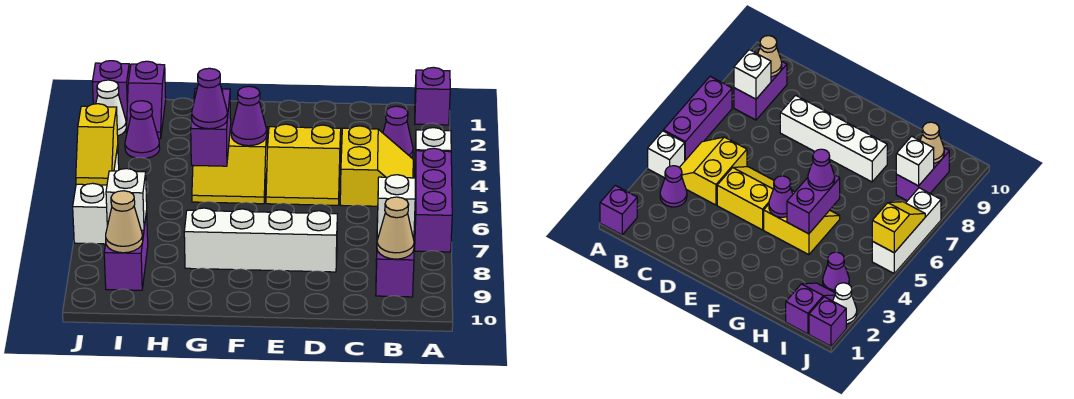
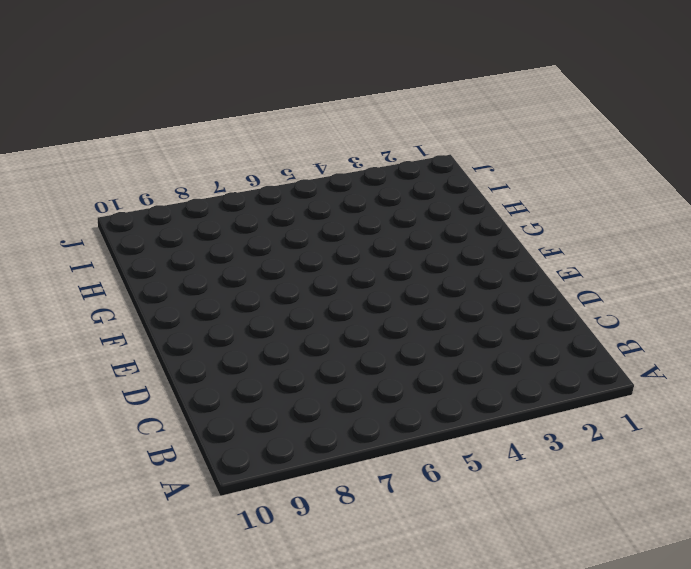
none -> purple brick A1 level 1
none -> white brick A4 level 1
none -> purple brick A5:A7 level 1

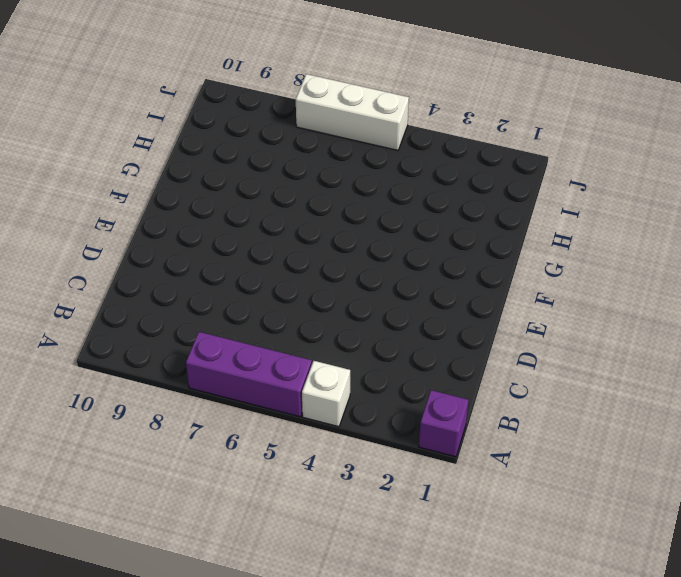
none -> purple cone B3 level 1
none -> yellow slope B4:C5 level 1 top C
none -> purple brick B8:B9 level 1

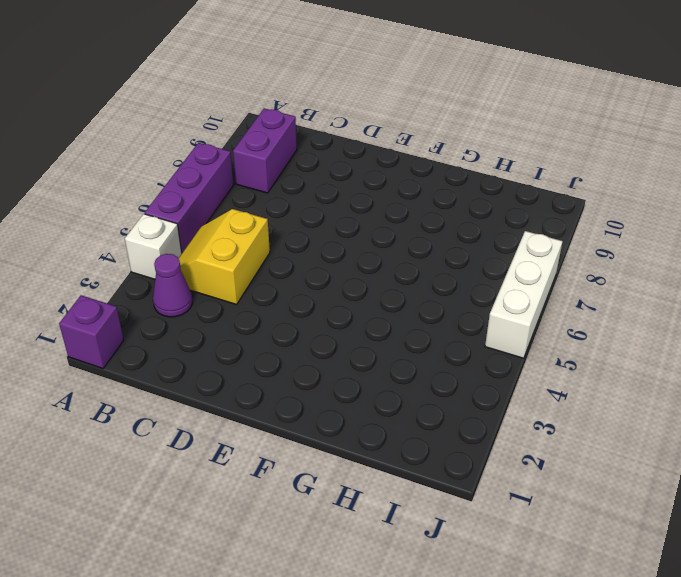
none -> yellow slope D4:E5 level 1 top 4
none -> white brick D8:G8 level 1
none -> yellow slope F4:G5 level 1 top 4

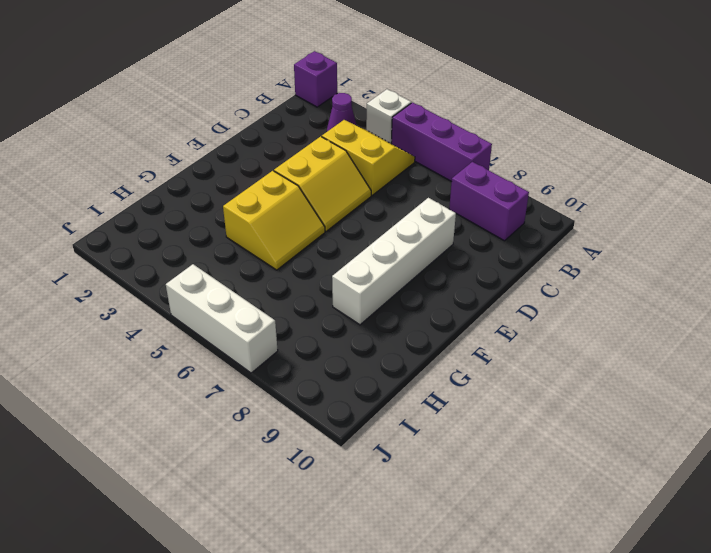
none -> purple slope I1:I2 level 1 top 1
none -> purple cone I3 level 1
none -> purple brick I8:I9 level 1

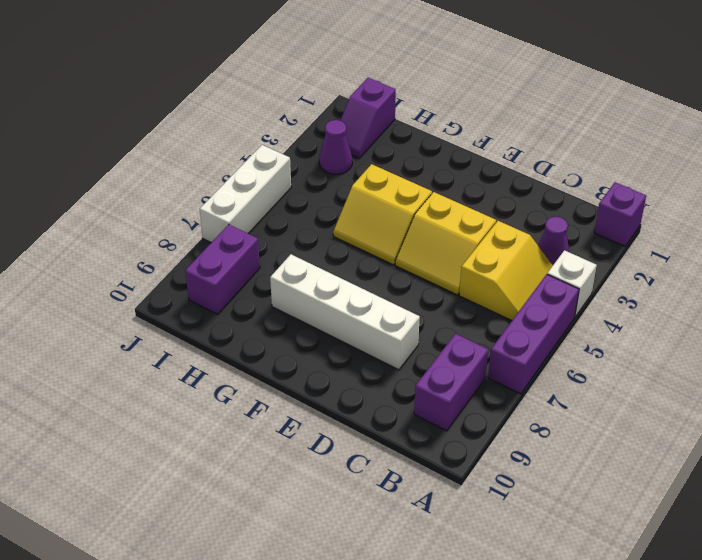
none -> purple brick J1 level 1
none -> white cone J2 level 1
none -> white brick B8 level 2

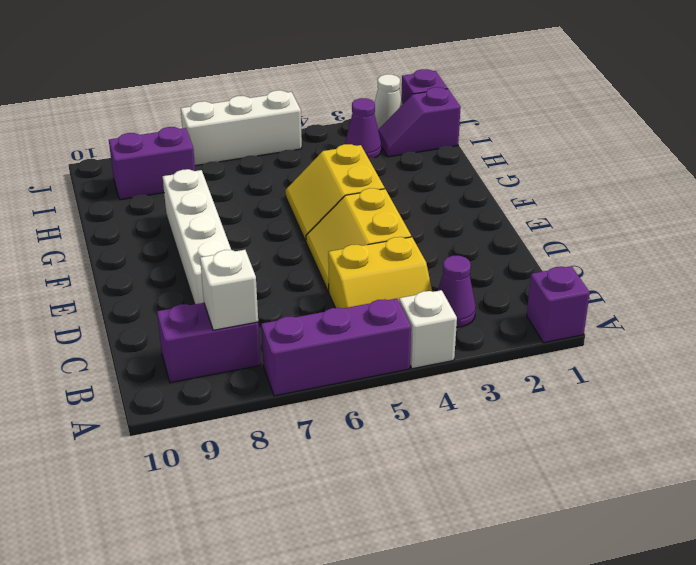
none -> tan cone B9 level 2
none -> purple cone F4 level 2
none -> purple brick G4:G5 level 2

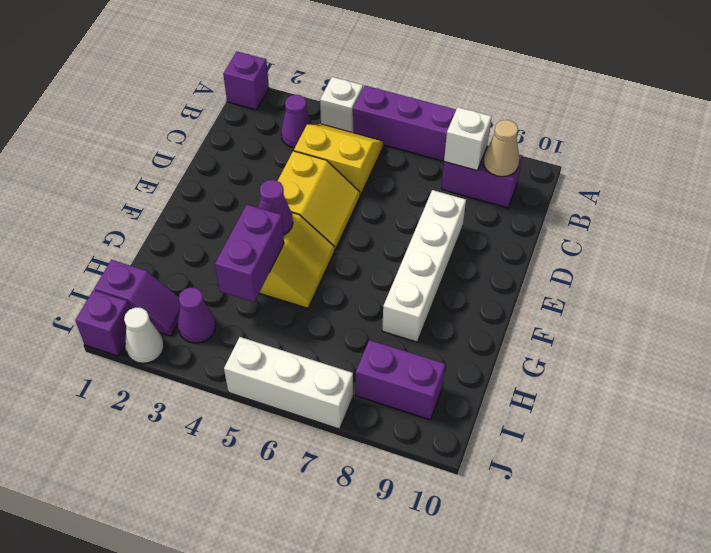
purple brick G4:H4 level 2 -> purple brick G4:G5 level 2
none -> white brick I8 level 2
none -> tan cone I9 level 2
none -> yellow slope J5:J6 level 2 top 5

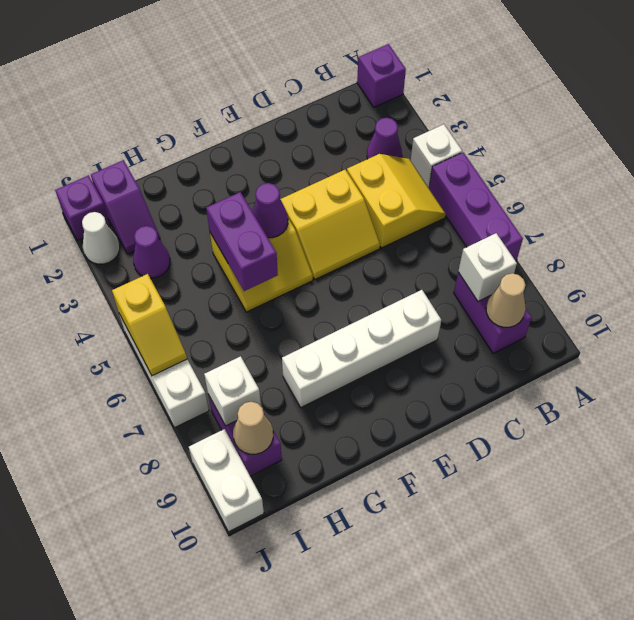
white brick J9:J10 level 1 -> none
none -> purple cone G5 level 3

